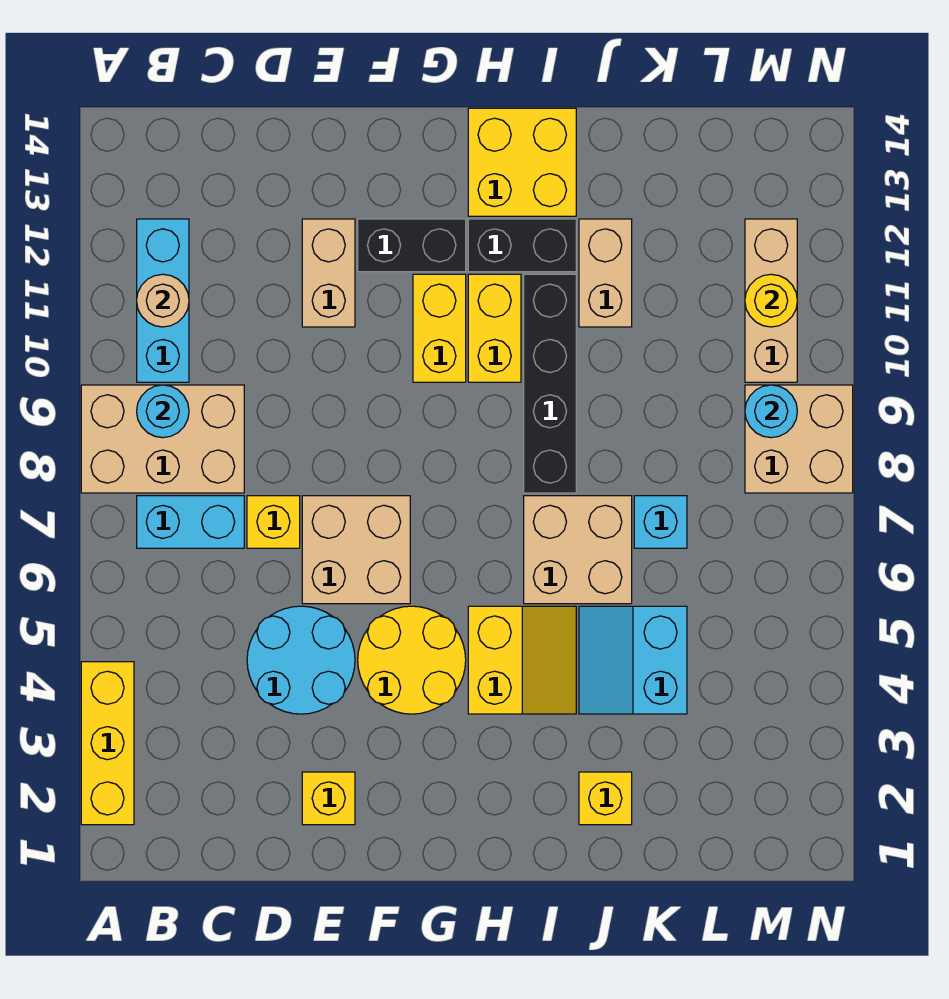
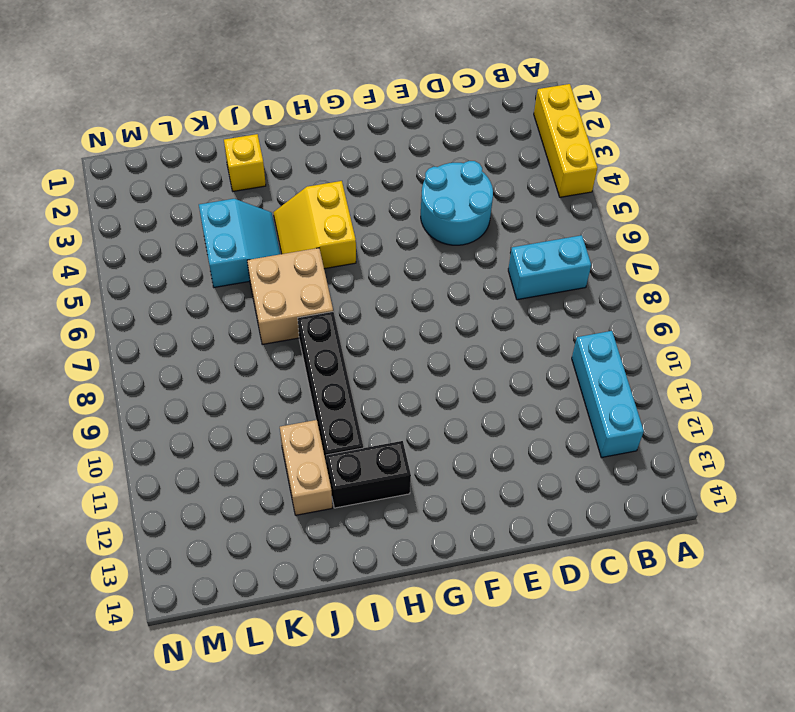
none -> tan brick A8:C9 level 1
none -> yellow brick D7 level 1
none -> yellow brick E2 level 1

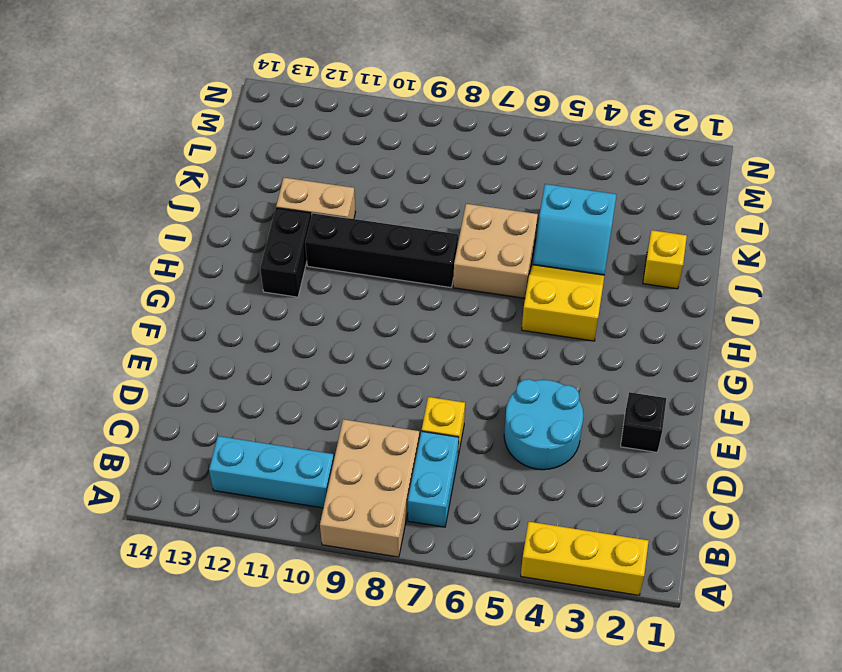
black brick E2 level 1 -> yellow brick E2 level 1
none -> tan brick E6:F7 level 1
none -> tan brick E11:E12 level 1
none -> yellow round brick F4:G5 level 1

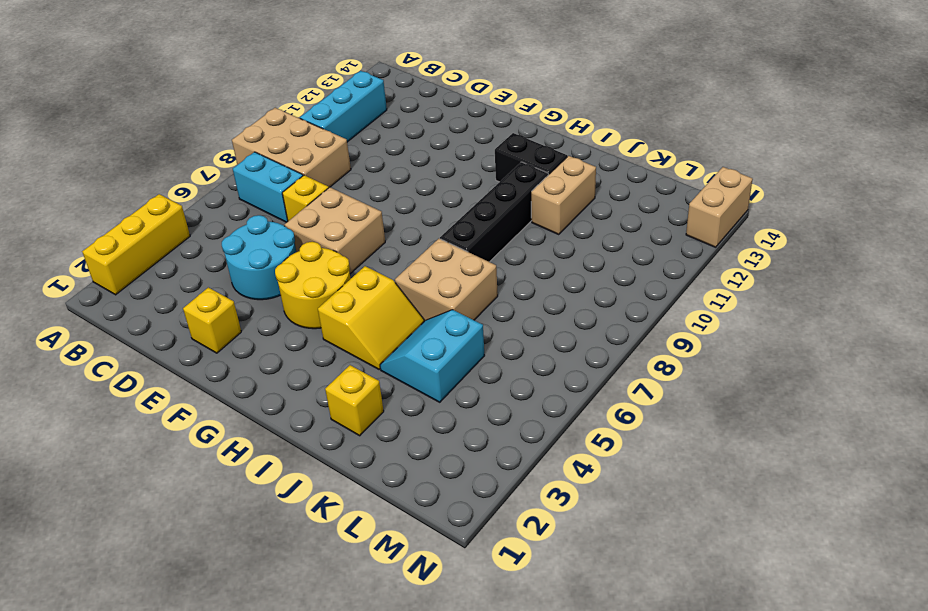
tan brick N13:N14 level 1 -> tan brick E11:E12 level 1
none -> black brick F12:G12 level 1
none -> yellow brick G10:G11 level 1
none -> yellow brick H10:H11 level 1

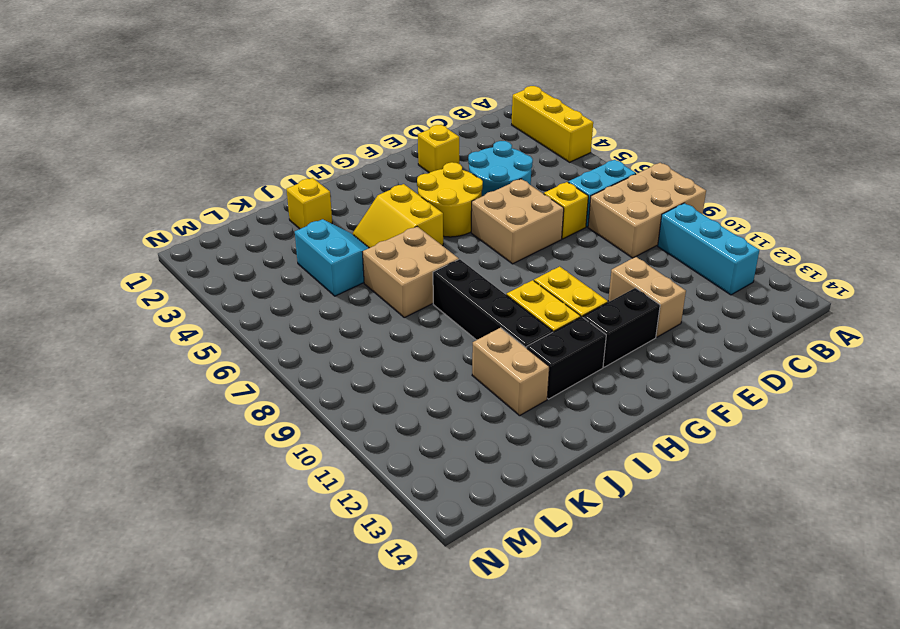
none -> yellow brick H13:I14 level 1
none -> cyan brick K7 level 1
none -> tan brick M8:N9 level 1

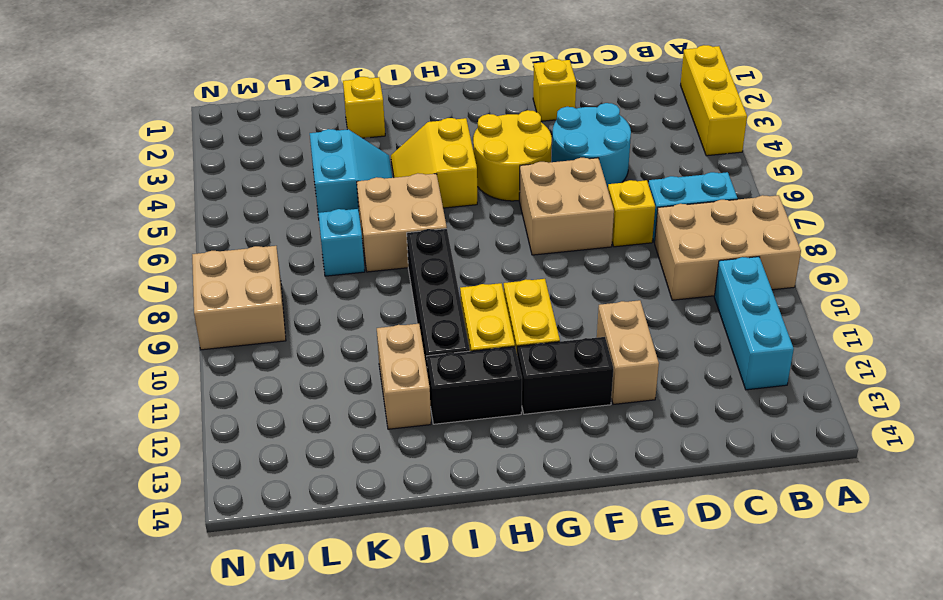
none -> yellow brick H13:I14 level 1
none -> tan brick M10:M12 level 1
none -> cyan round brick B9 level 2

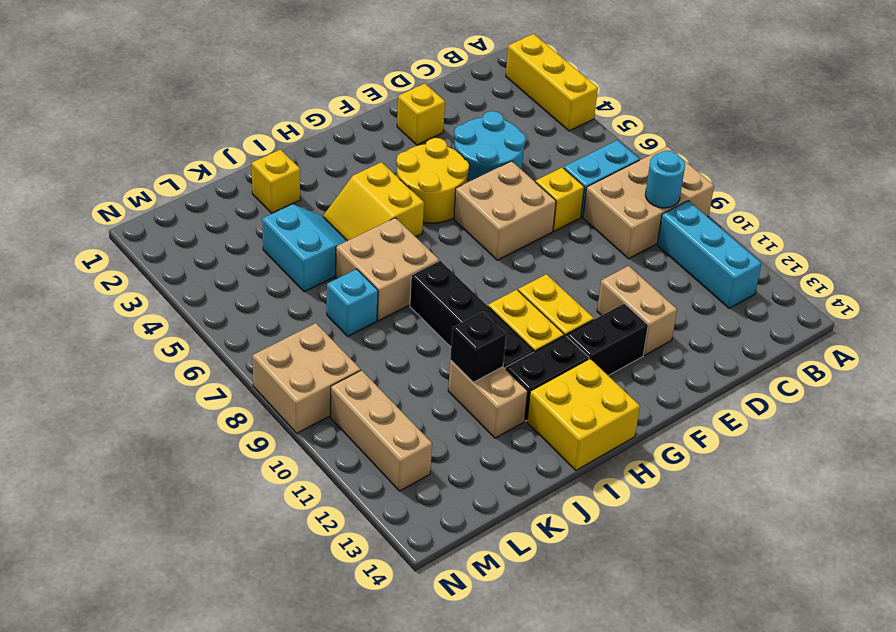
black brick J11 level 2 -> none
none -> tan round brick B11 level 2
none -> cyan round brick M9 level 2
none -> yellow round brick M11 level 2

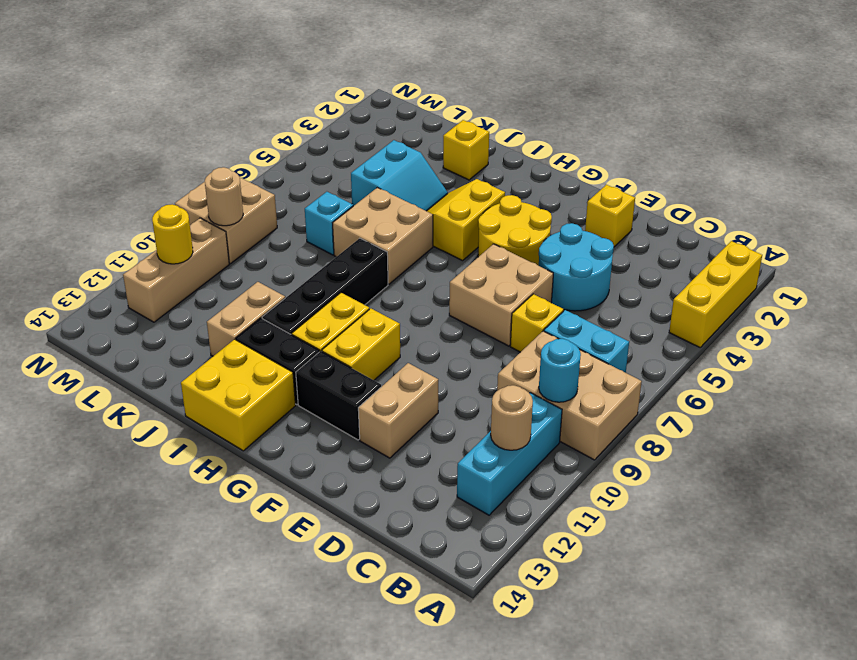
tan round brick M9 level 2 -> cyan round brick M9 level 2

